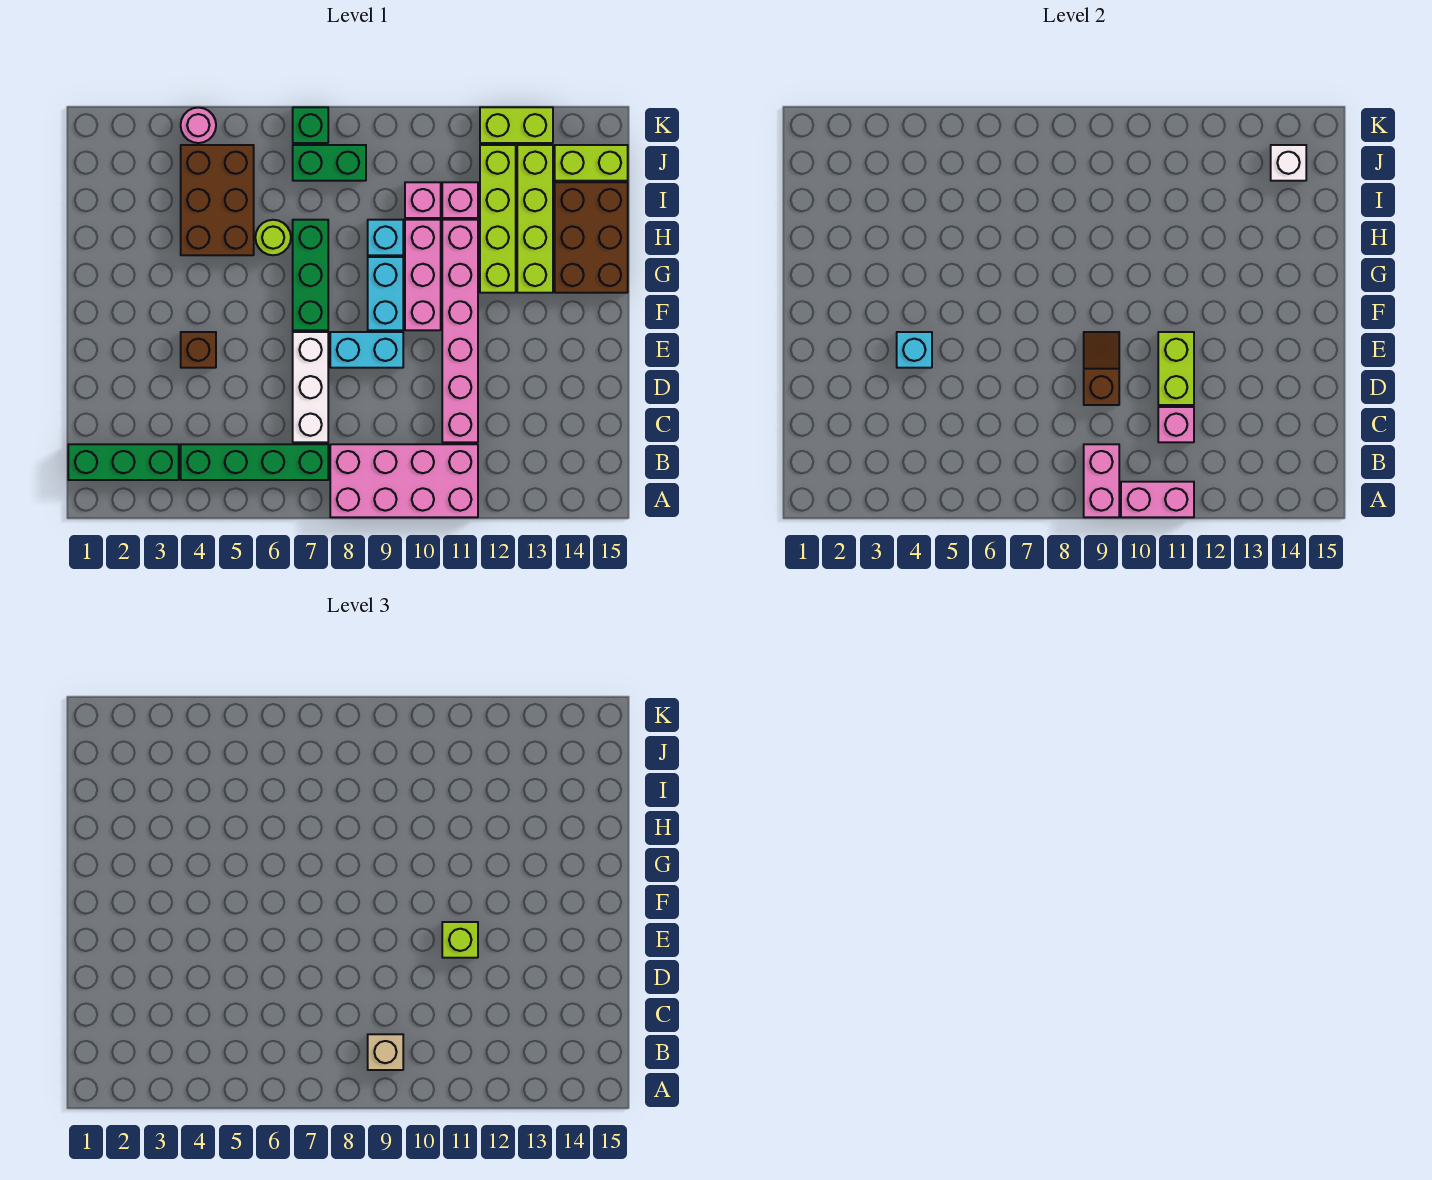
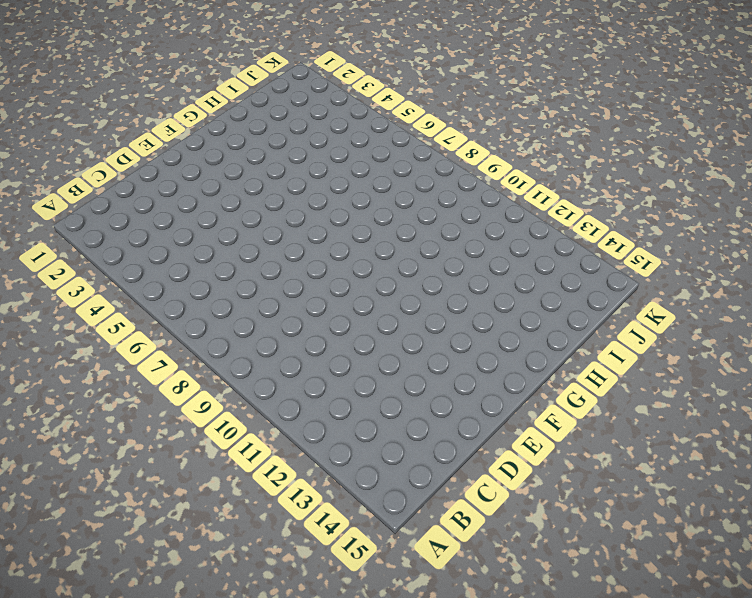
none -> pink brick A8:B11 level 1
none -> green brick B1:B3 level 1
none -> green brick B4:B7 level 1
none -> white brick C7:E7 level 1

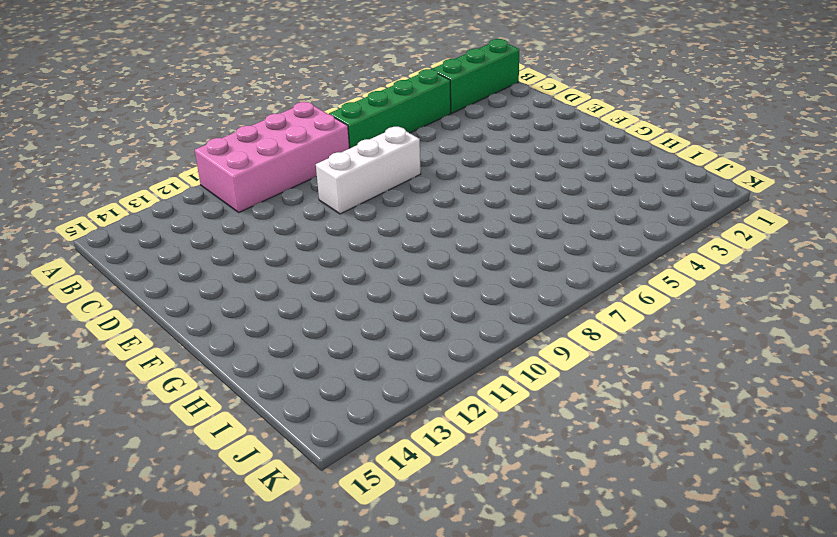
white brick D7:D9 level 1 -> white brick C7:E7 level 1
none -> pink brick C11:H11 level 1
none -> brown brick E4 level 1
none -> cyan brick E8:E9 level 1
none -> green brick F7:H7 level 1

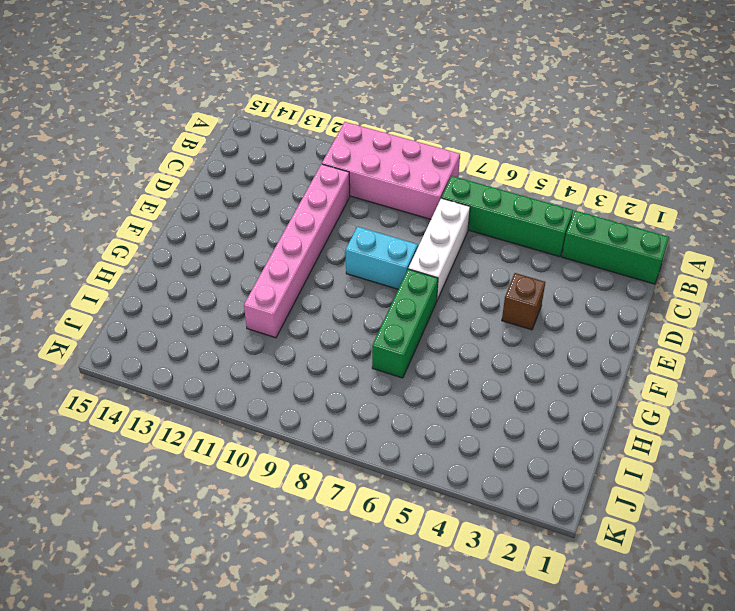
none -> cyan brick F9:G9 level 1
none -> pink brick F10:H10 level 1
none -> lime brick G12:J12 level 1
none -> lime brick G13:J13 level 1

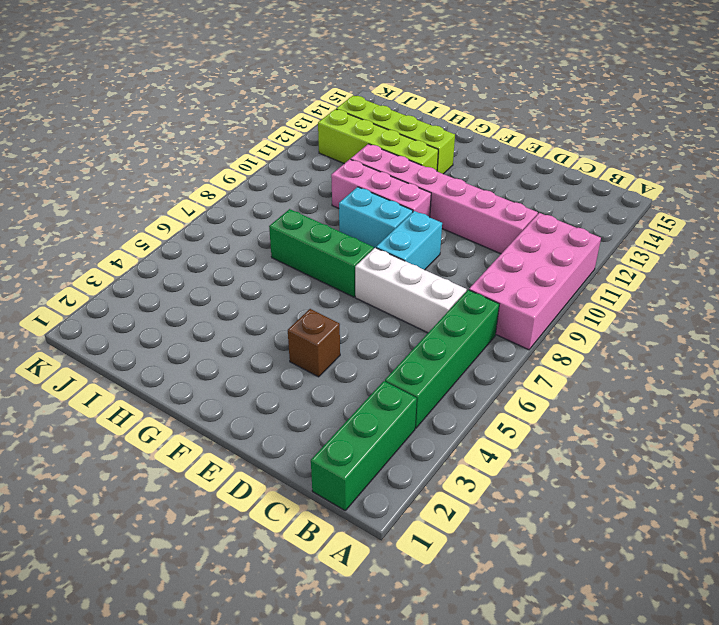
none -> brown brick G14:I15 level 1
none -> brown brick H4:J5 level 1
none -> lime round brick H6 level 1
none -> cyan brick H9 level 1

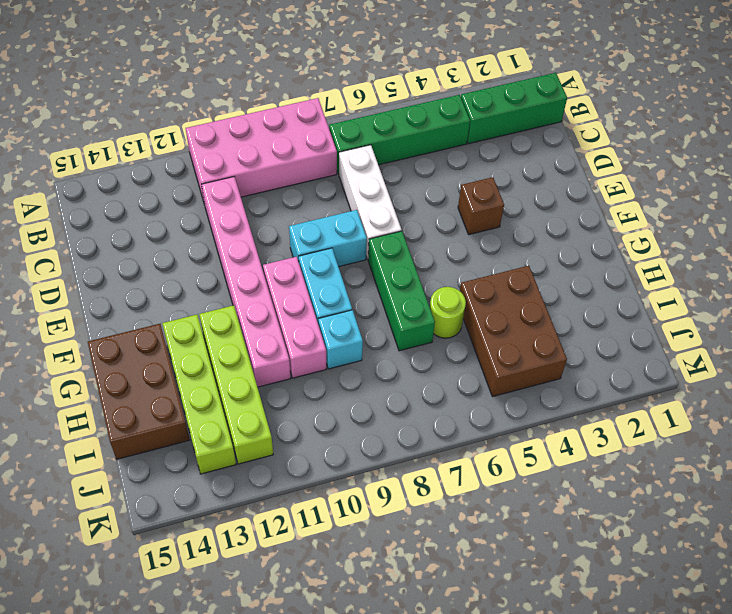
none -> pink brick I10 level 1
none -> pink brick I11 level 1
none -> green brick J7:J8 level 1
none -> lime brick J14:J15 level 1

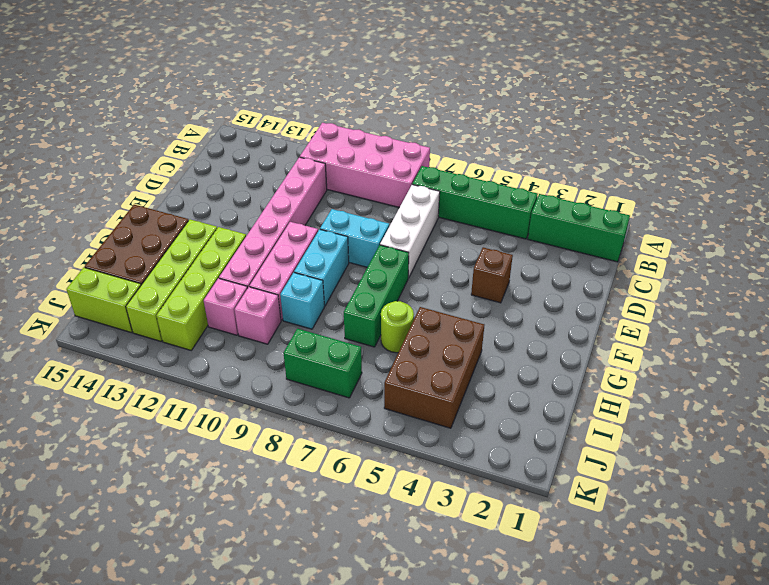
none -> pink round brick K4 level 1
none -> green brick K7 level 1
none -> lime brick K12:K13 level 1
none -> pink brick A9:B9 level 2

